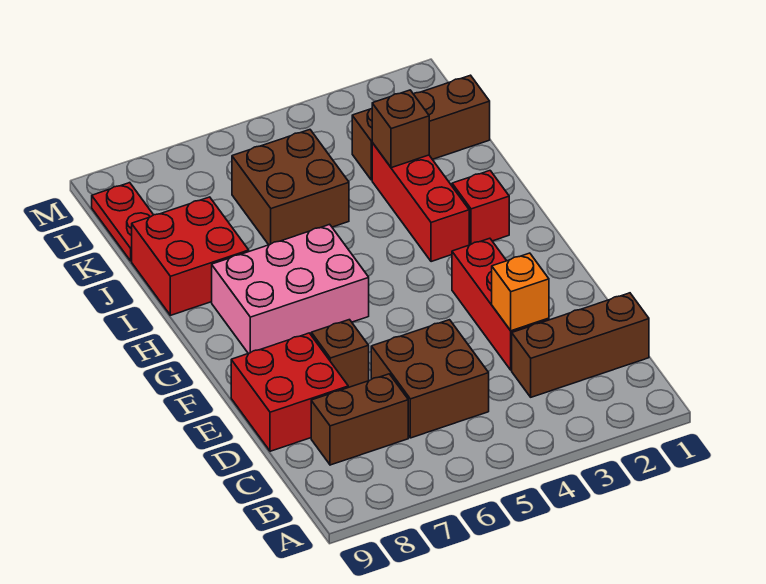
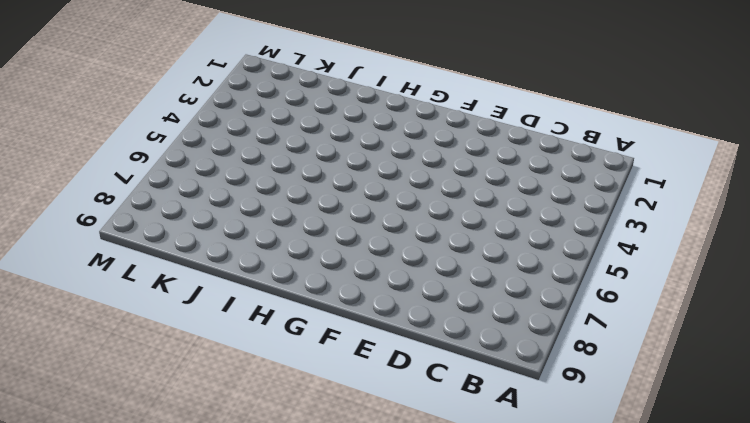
none -> brown brick C1:C3 level 1
none -> brown brick C5:D6 level 1
none -> brown brick C7:C8 level 1

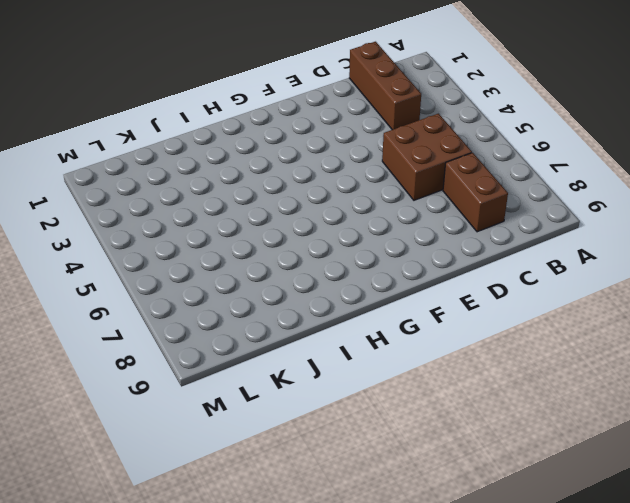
none -> red brick D3:F3 level 1
none -> red brick D8:E9 level 1
none -> brown brick E7 level 1

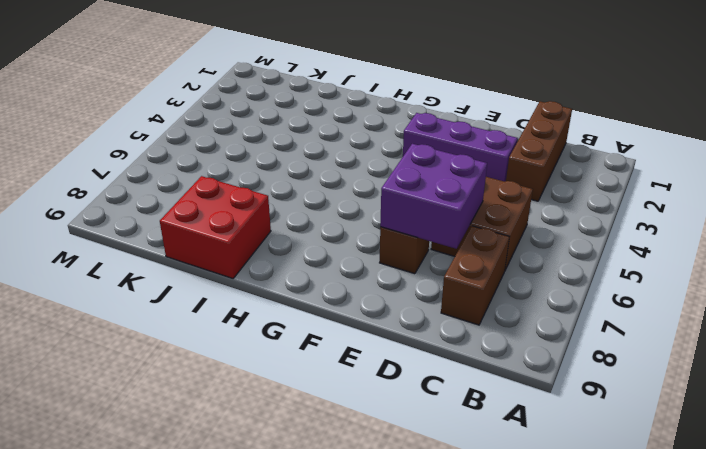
purple brick D3:F3 level 1 -> red brick D3:F3 level 1
purple brick D6:E7 level 2 -> none
none -> red brick D8:E9 level 1
none -> pink brick G6:H8 level 1
none -> red brick H2 level 1

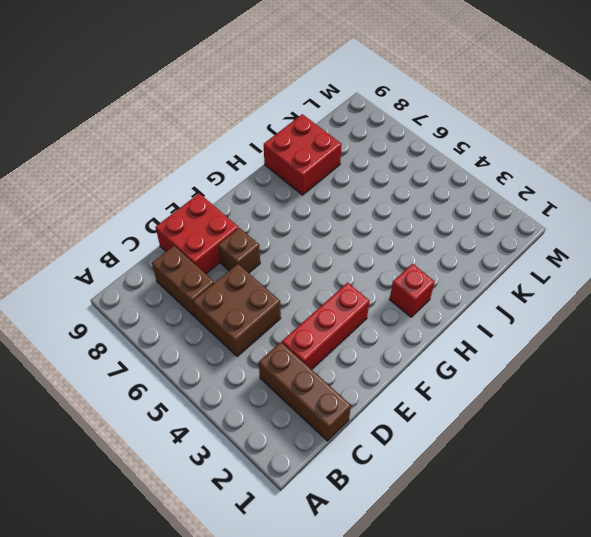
none -> pink brick G6:H8 level 1
none -> red brick H3:J3 level 1
none -> brown brick J5:K6 level 1

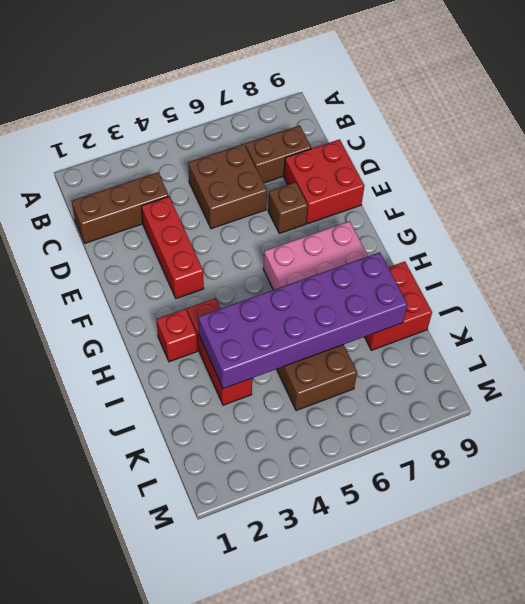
purple brick I3:J8 level 2 -> brown brick J3 level 2
none -> brown brick K1:K3 level 1
none -> red plate K9:L9 level 1
none -> orange brick D3 level 2

